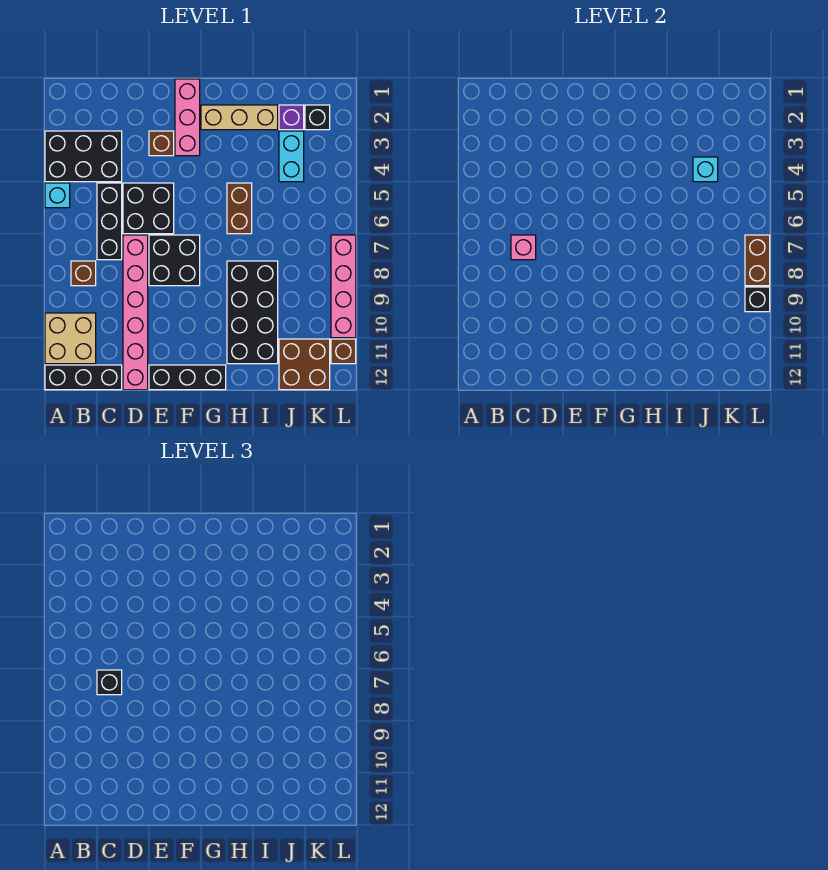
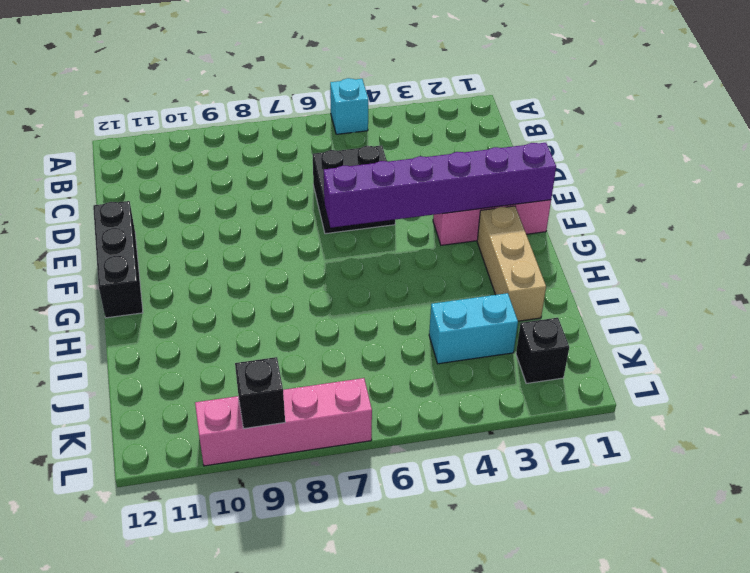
purple brick F1:F6 level 2 -> none
none -> black brick A3:C4 level 1
none -> tan brick A10:B11 level 1
none -> black brick A12:C12 level 1

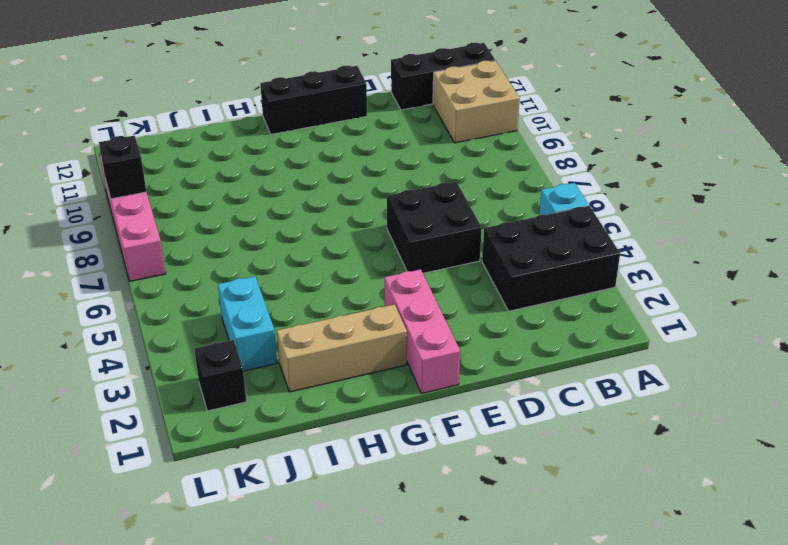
none -> brown brick B8 level 1
none -> black brick C5:C7 level 1
none -> pink brick D7:D12 level 1

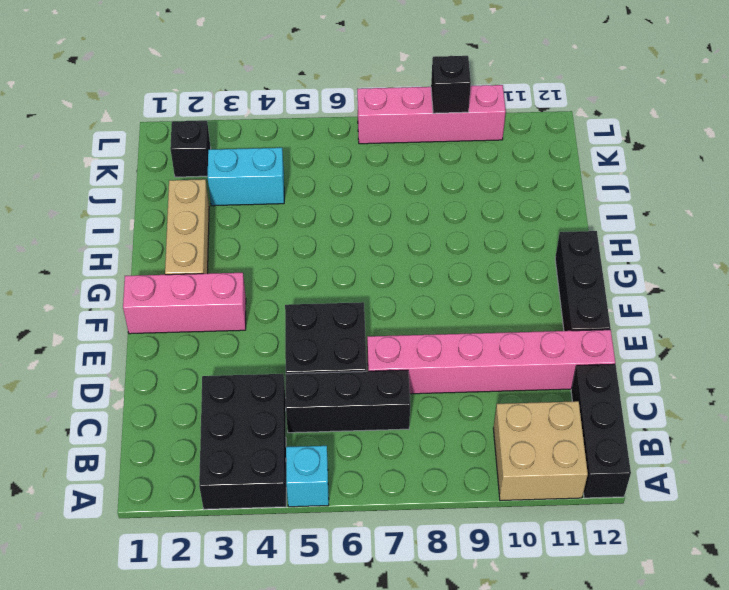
none -> brown brick B8 level 1
none -> brown brick E3 level 1
none -> black brick E7:F8 level 1

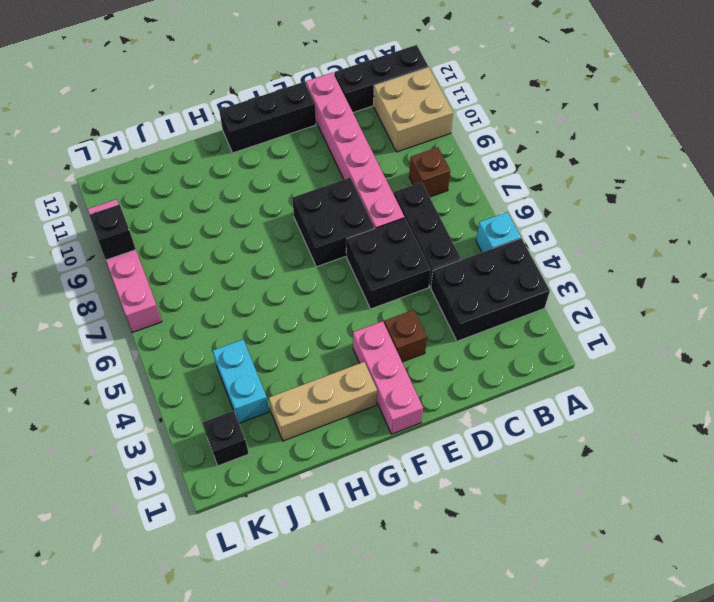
none -> brown brick H5:H6 level 1
none -> black brick H8:I11 level 1
none -> purple brick J2 level 1

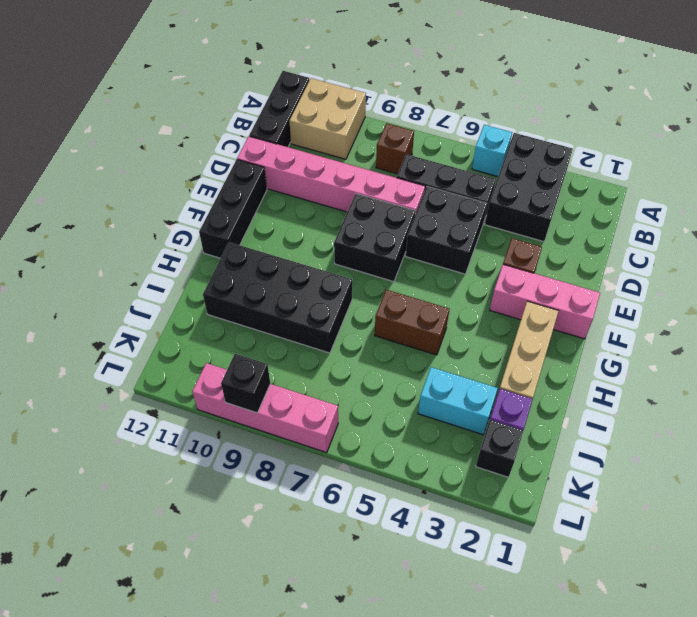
none -> brown brick J11:K12 level 1
none -> brown brick L11 level 1
none -> pink brick C7 level 2

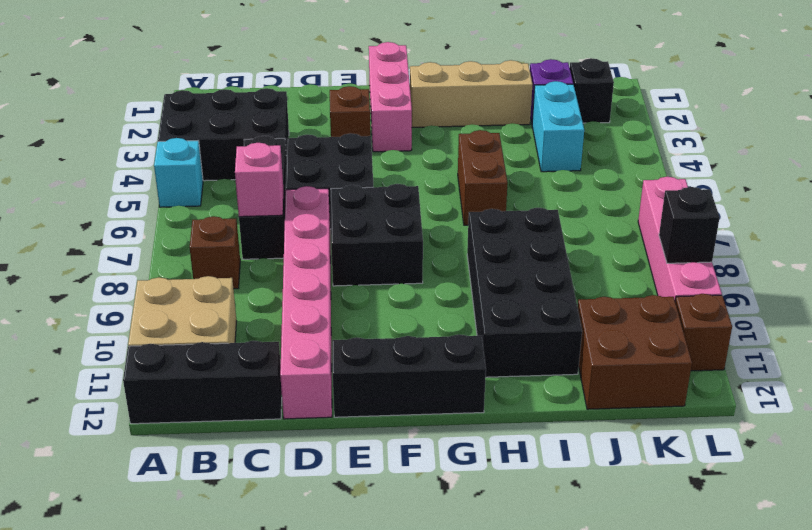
none -> cyan brick J4 level 2
none -> brown brick L7:L8 level 2
none -> black brick C7 level 3

